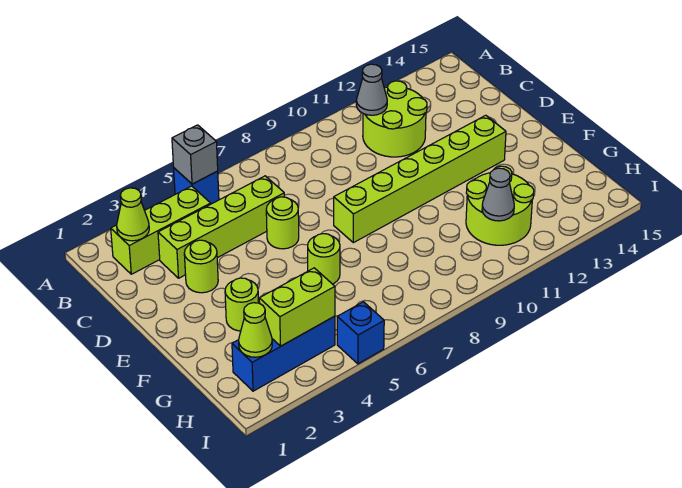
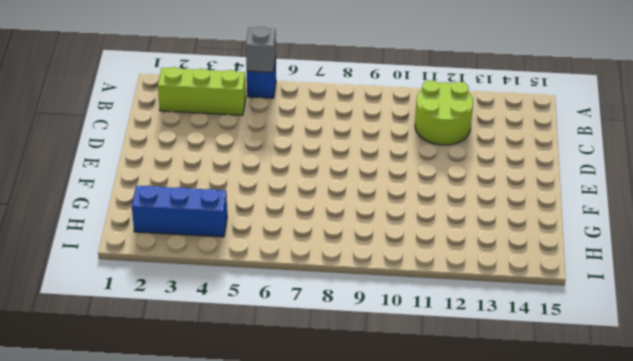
none -> lime brick C3:C6 level 1
none -> lime round brick D3 level 1
none -> lime round brick D6 level 1

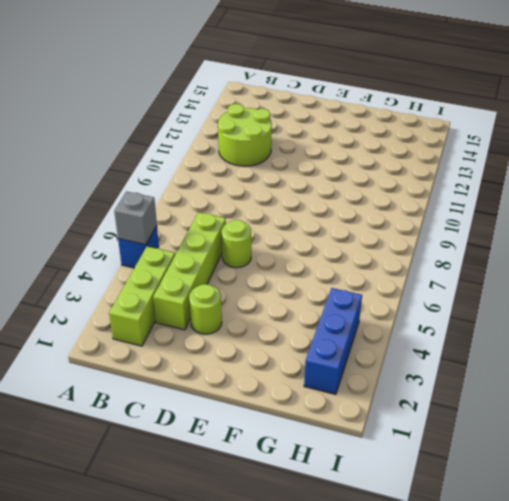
none -> lime brick E8:E13 level 1
none -> lime round brick F3 level 1
none -> lime round brick F6 level 1

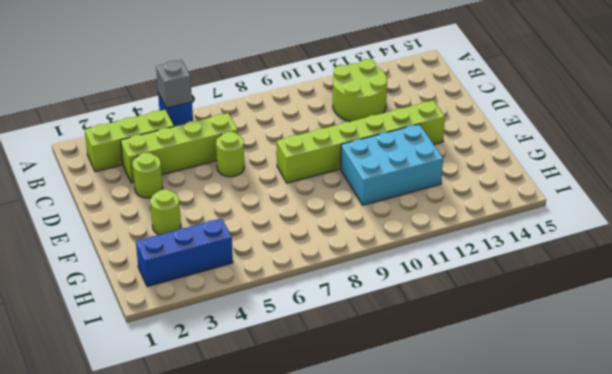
cyan brick F10:G12 level 1 -> lime round brick G11:H12 level 1
none -> lime round brick F6 level 1
none -> blue brick I5 level 1
none -> lime cone B2 level 2

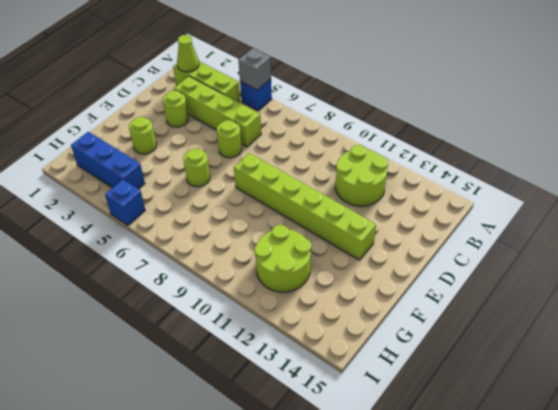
none -> grey cone B11 level 2
none -> lime cone H2 level 2
none -> lime brick H3:H4 level 2

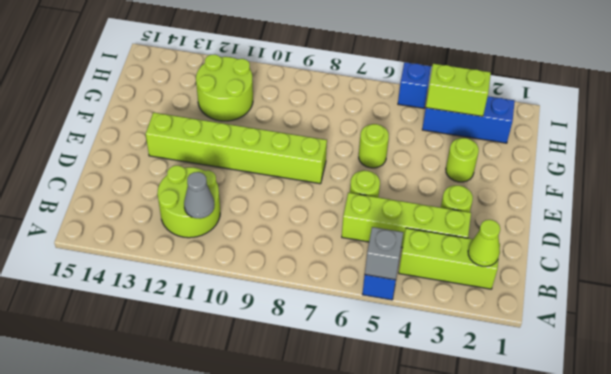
none -> lime cone H2 level 2
none -> grey cone H11 level 2

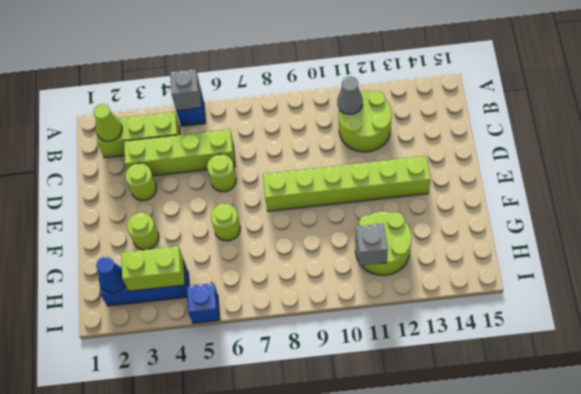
blue cone H2 level 2 -> lime cone H2 level 2
grey brick H11 level 2 -> grey cone H11 level 2

